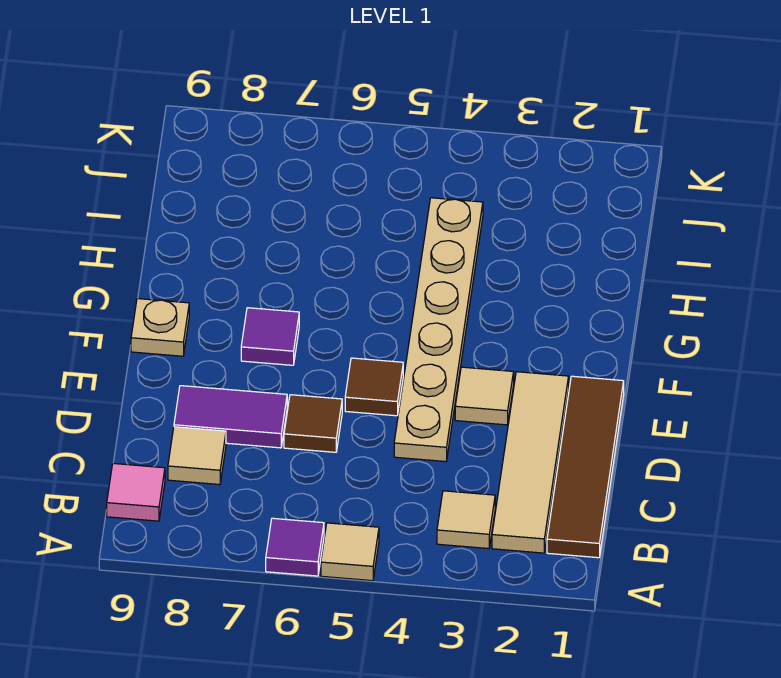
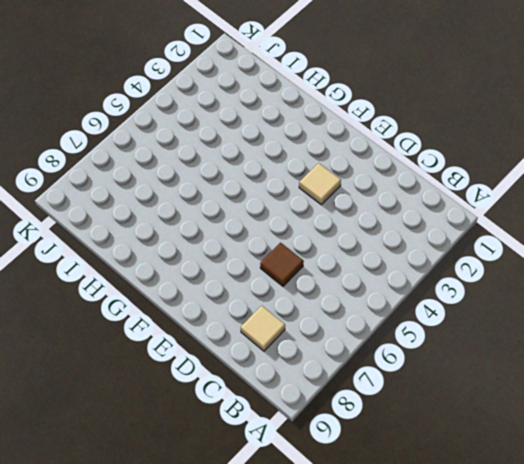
none -> tan tile A5 level 1
none -> purple tile A6 level 1
none -> brown tile B1:E1 level 1

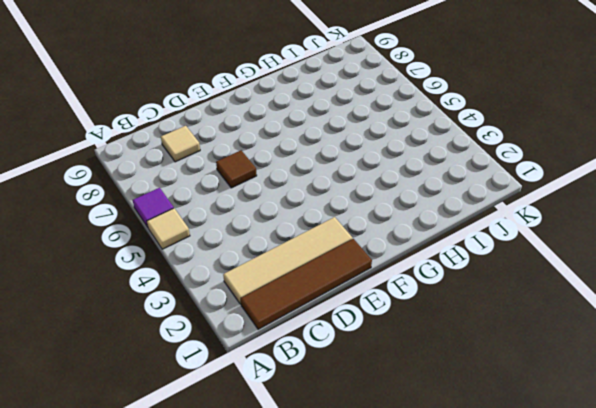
none -> tan tile B3 level 1
none -> pink tile B9 level 1
none -> tan plate D4:I4 level 1

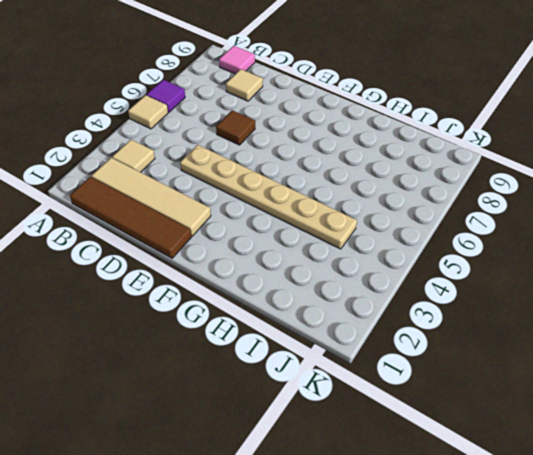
none -> purple tile D7:D8 level 1
none -> tan tile E3 level 1
none -> brown tile E5 level 1

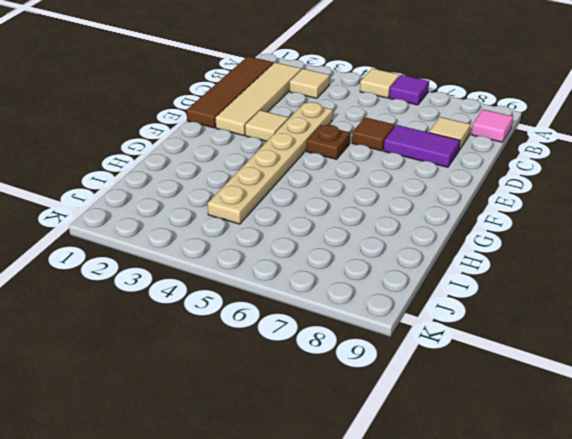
brown plate E5 level 1 -> brown tile E5 level 1
none -> purple tile F7 level 1
none -> tan plate F9 level 1

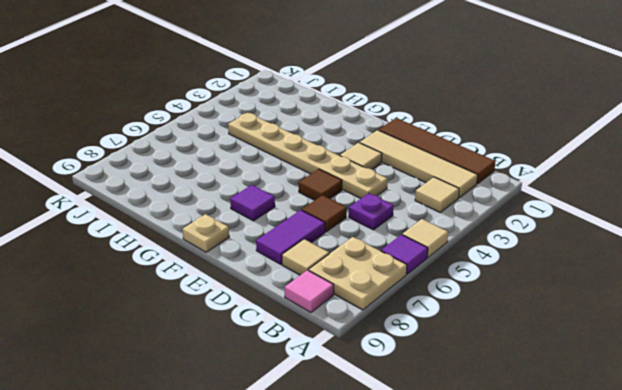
tan plate A7:B8 level 1 -> none
purple plate C5 level 1 -> none

